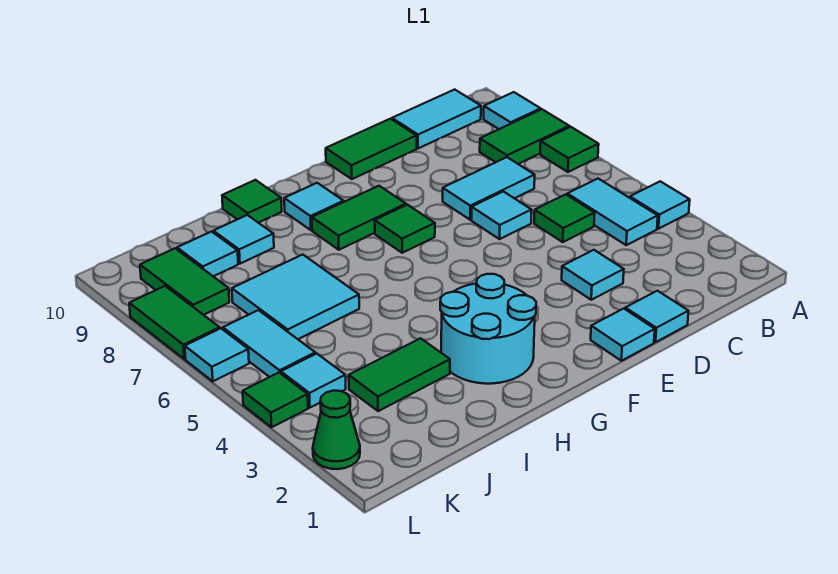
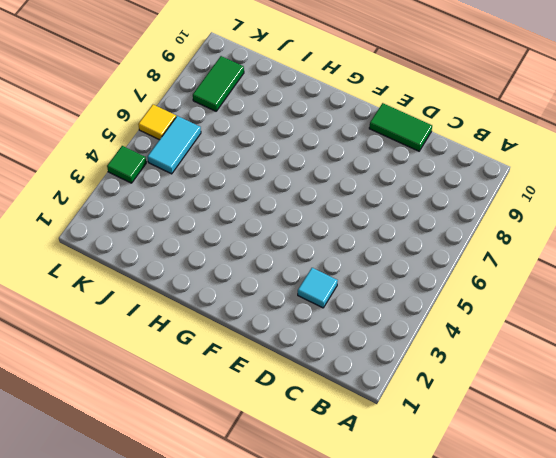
yellow tile L6 level 1 -> cyan tile L6 level 1
none -> cyan tile A4 level 1
none -> green tile A7 level 1
none -> green tile A8:B8 level 1

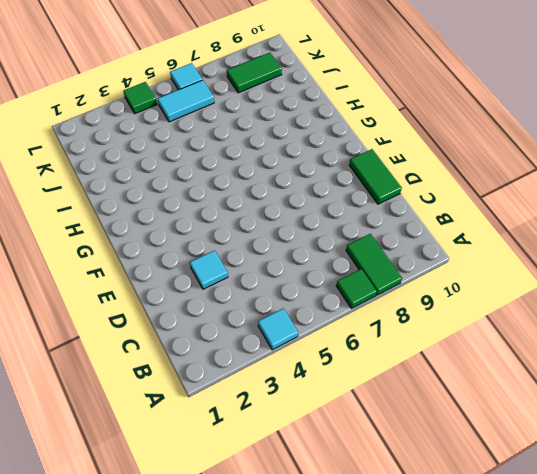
none -> cyan tile A9 level 1
none -> cyan tile B4:B5 level 1
none -> cyan tile B10:C10 level 1

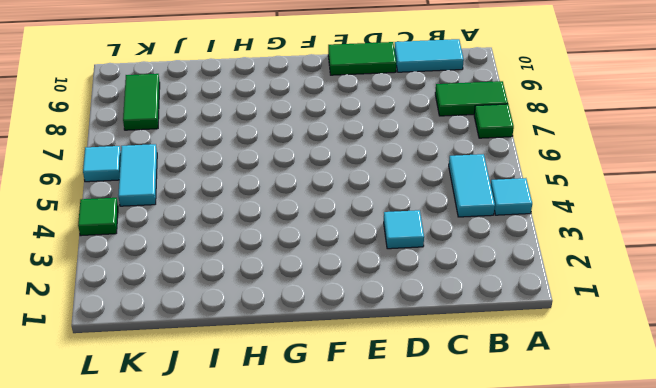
none -> cyan tile A9 level 1
none -> green tile C5 level 1
none -> cyan tile C7:D7 level 1

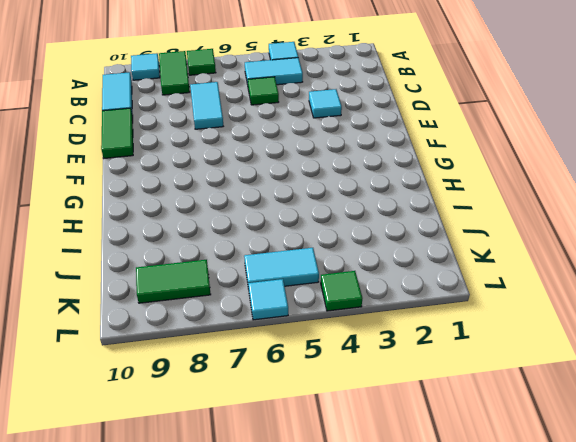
none -> cyan tile D1 level 1
none -> cyan tile D6 level 1
none -> cyan tile E1 level 1

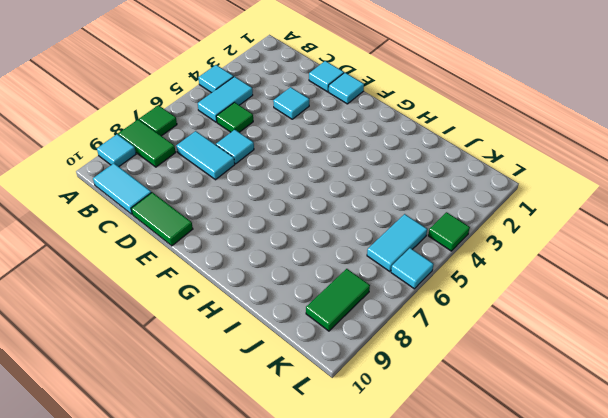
none -> green tile F7 level 1
none -> green tile F8:G8 level 1
none -> cyan round brick G2:H3 level 1

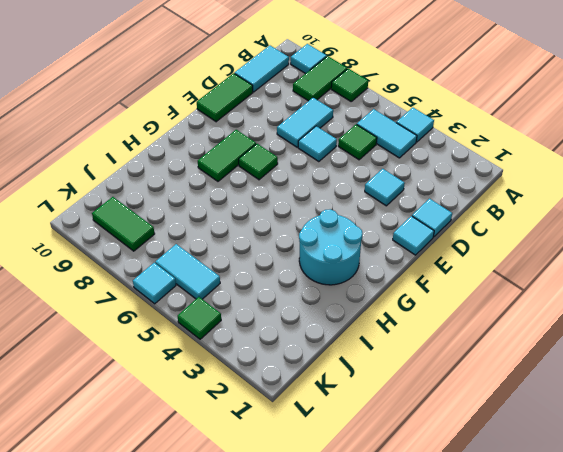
none -> cyan tile G9 level 1
none -> green tile H10 level 1
none -> green tile I3:J3 level 1

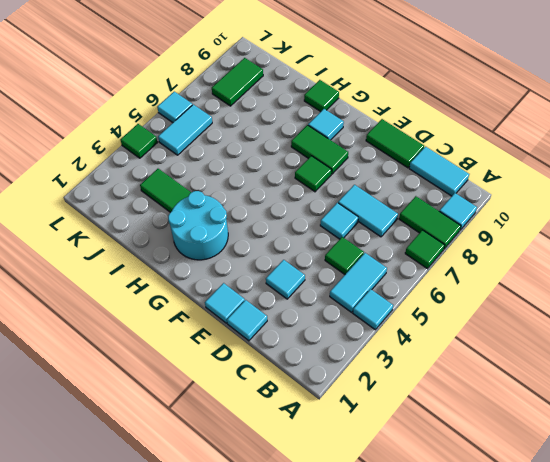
none -> cyan tile I6:J7 level 1
none -> cyan tile I9 level 1
none -> cyan tile J9 level 1

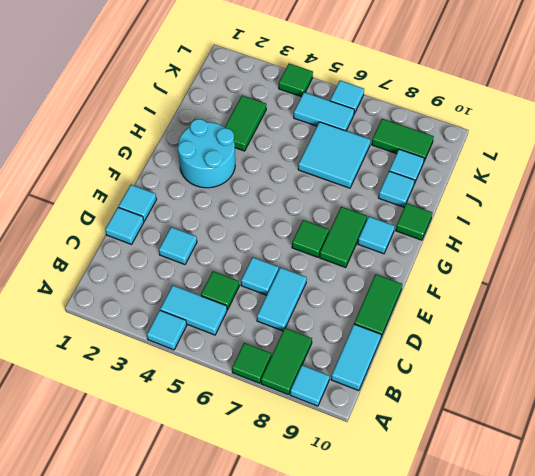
none -> cyan tile K4 level 1
none -> green cone L2 level 1
none -> green tile L7:L8 level 1

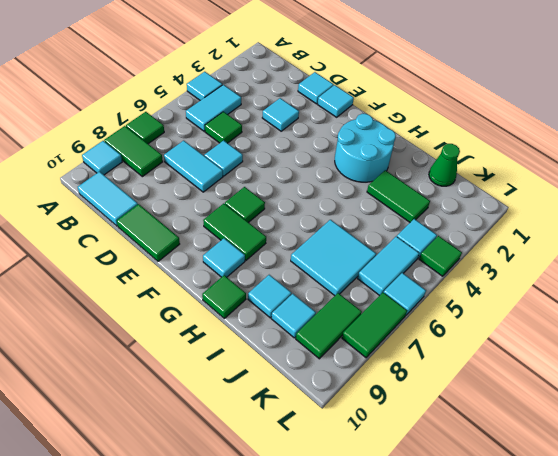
green cone J1 level 1 -> green cone L2 level 1

